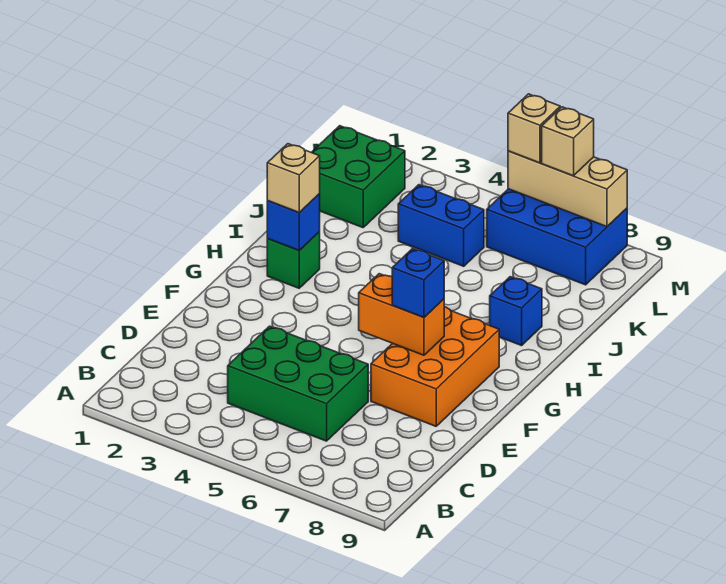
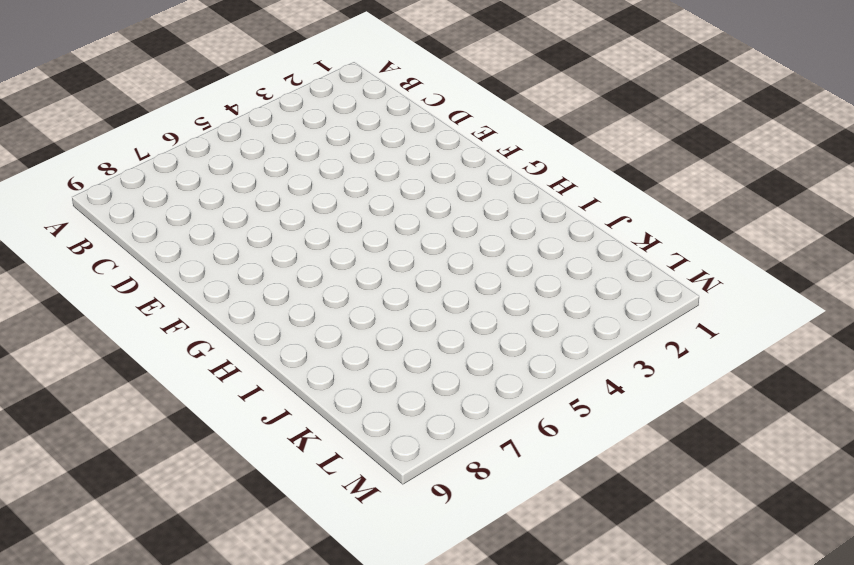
none -> green brick C4:D6 level 1
none -> orange brick E7:G8 level 1
none -> green brick H2 level 1

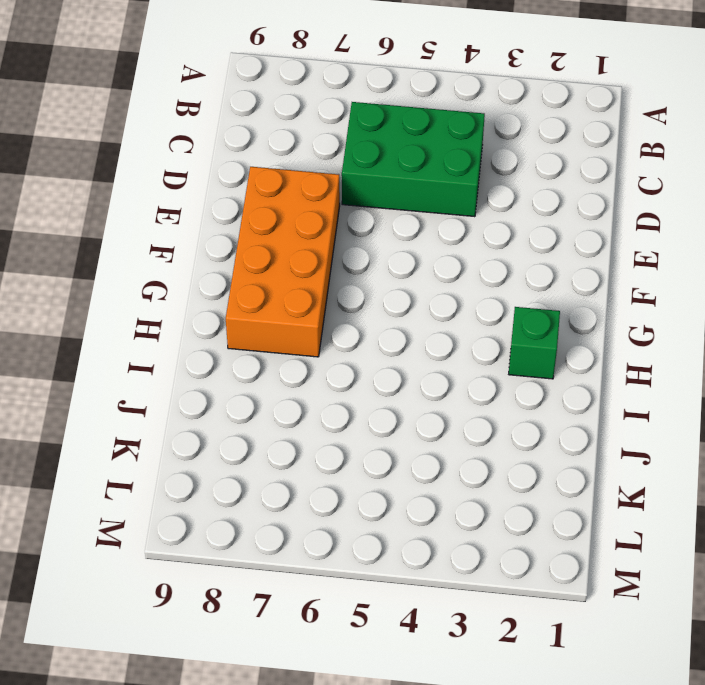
orange brick E7:H8 level 1 -> orange brick E7:G8 level 1
none -> blue brick I8 level 1
none -> green brick K1:L2 level 1
none -> blue brick K4:K5 level 1

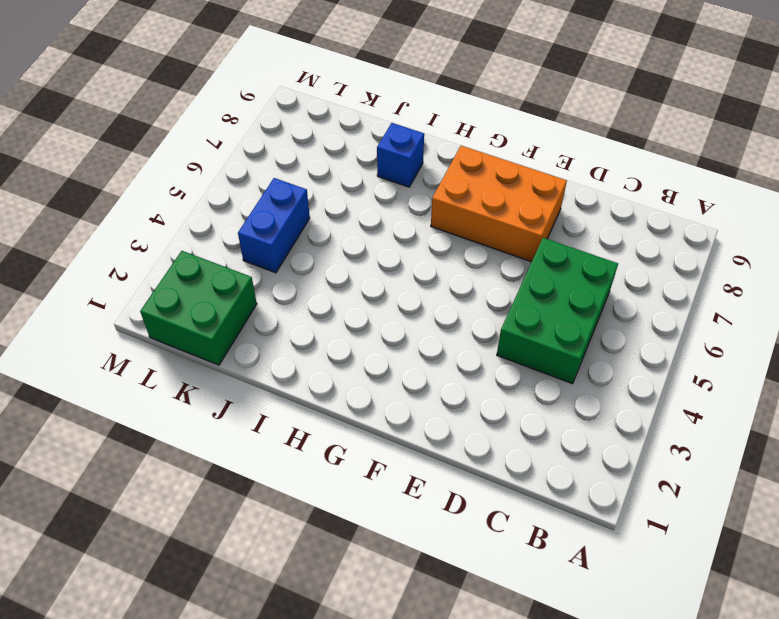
none -> green brick H2 level 1
none -> blue brick L6:M8 level 1
none -> orange brick F6:F7 level 2

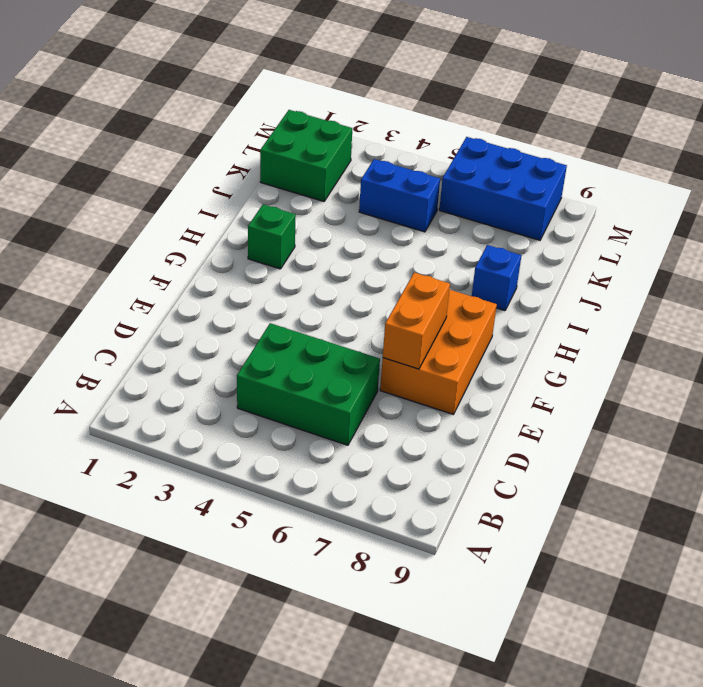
orange brick E7:F7 level 2 -> orange brick F6:F7 level 2
none -> blue brick H2 level 2
none -> tan brick M6:M8 level 2
none -> blue brick F7 level 3

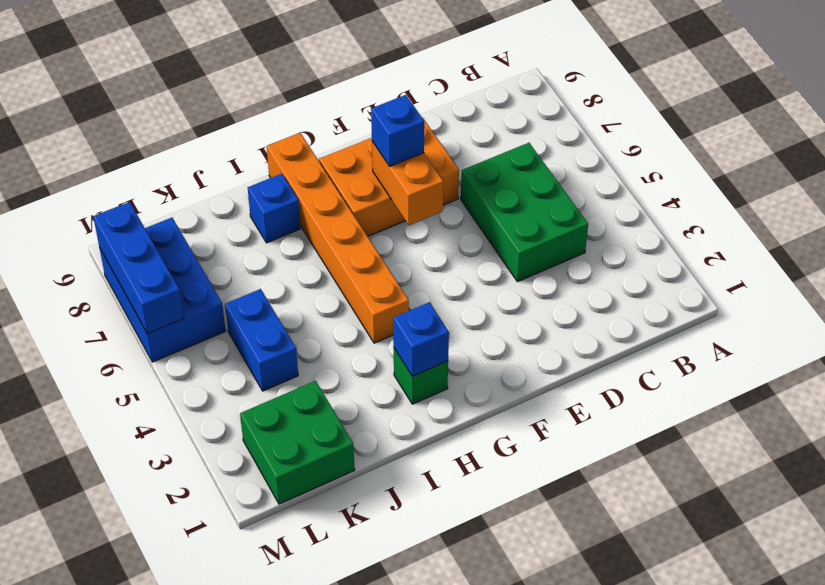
orange brick H4:H9 level 1 -> none
blue brick M6:M8 level 2 -> tan brick M6:M8 level 2
none -> tan brick H2 level 3
none -> tan brick M6 level 3
none -> tan brick M7 level 3

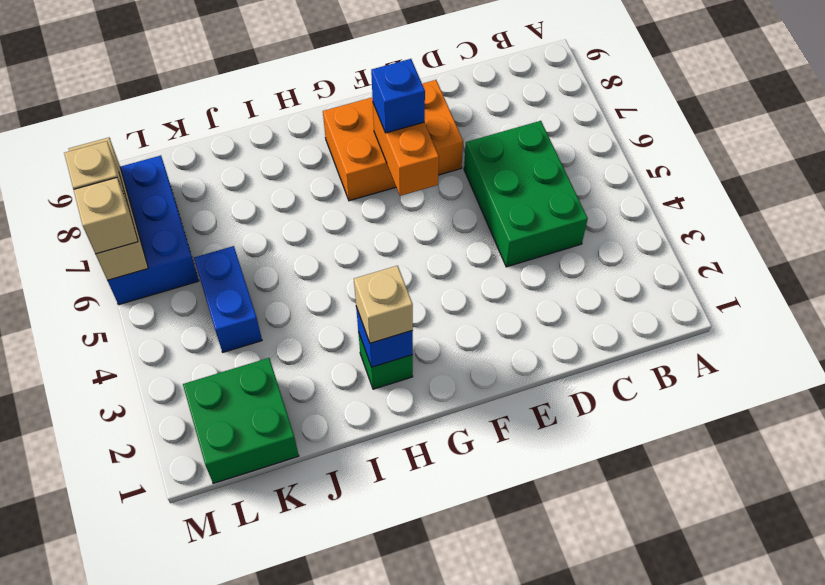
none -> blue brick I8 level 1

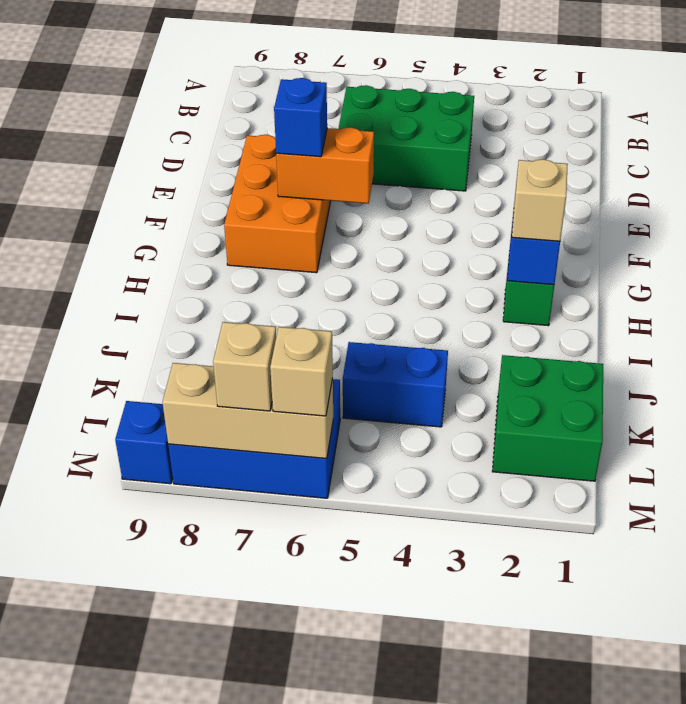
blue brick M9 level 1 -> blue brick I8 level 1

